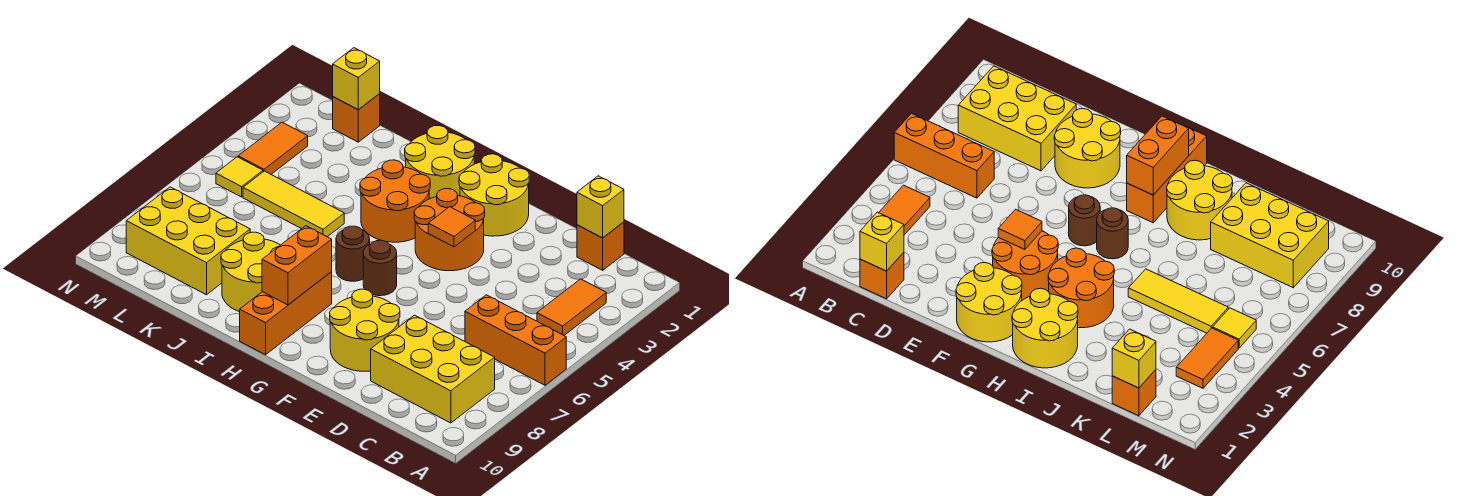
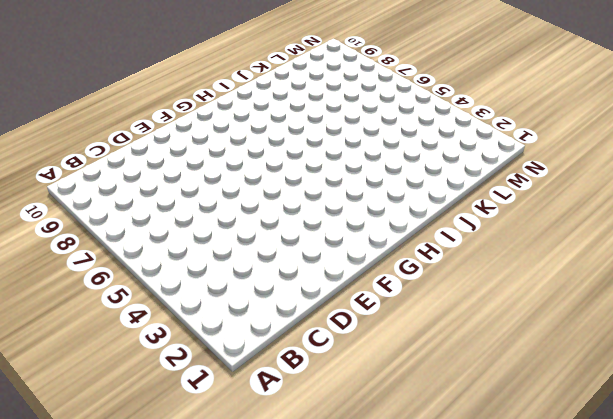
none -> orange brick A6:C6 level 1
none -> orange tile B3:B4 level 1
none -> yellow brick B8:D9 level 1

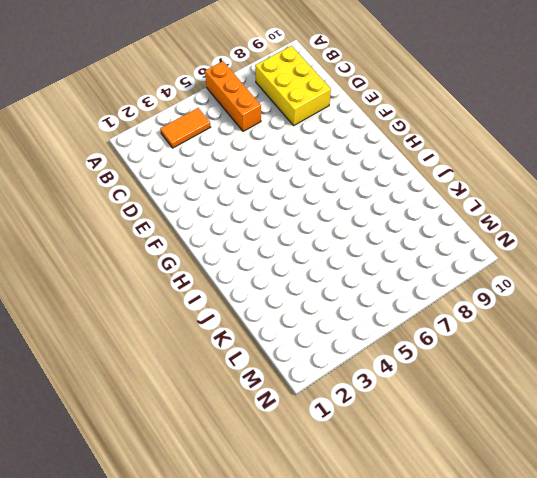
none -> orange brick C1 level 1
none -> yellow round brick E8:F9 level 1
none -> yellow round brick F1:G2 level 1

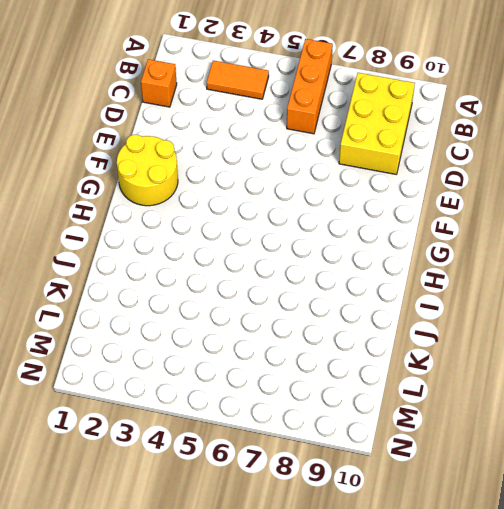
none -> yellow round brick E8:F9 level 1
none -> orange round brick F3:G4 level 1
none -> brown round brick G6 level 1

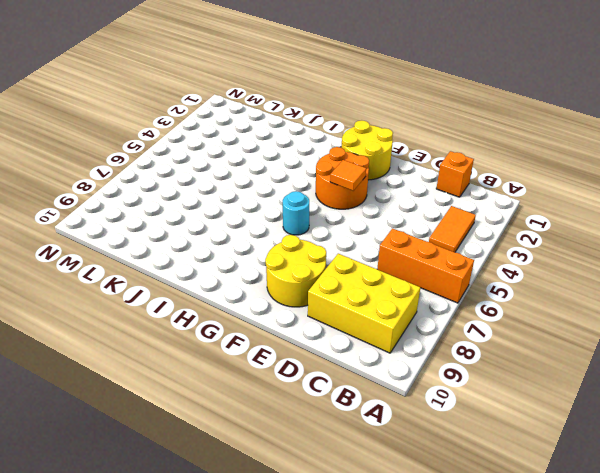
cyan round brick G6 level 1 -> brown round brick G6 level 1
none -> yellow round brick H1:I2 level 1
none -> orange round brick H3:I4 level 1
none -> brown round brick H6 level 1

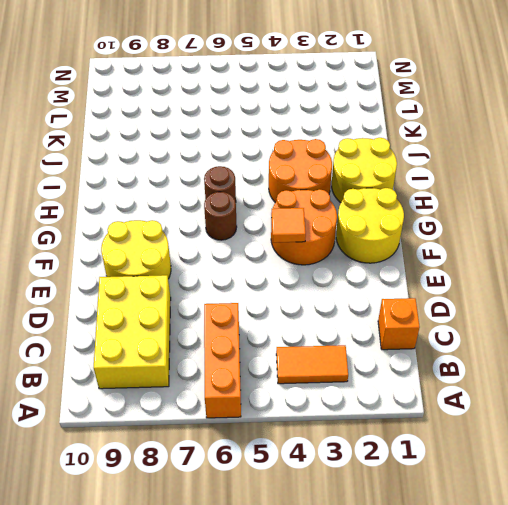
none -> orange brick H8:H10 level 1
none -> yellow round brick I8:J9 level 1
none -> yellow tile J5:L5 level 1

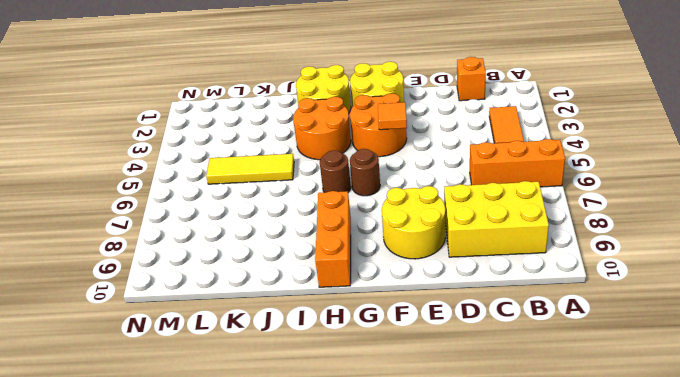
none -> yellow round brick I8:J9 level 1
none -> yellow brick K8:M9 level 1
none -> orange brick L1 level 1

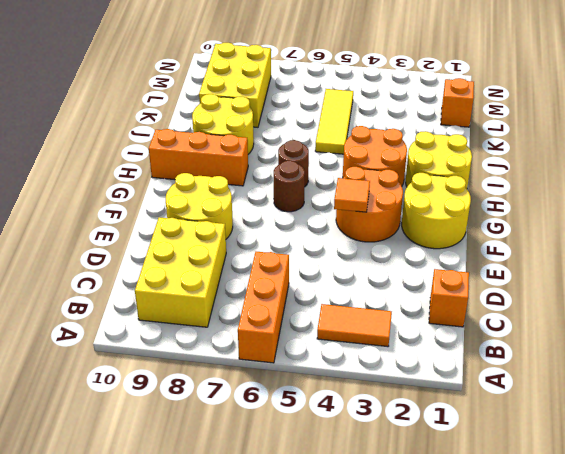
none -> orange tile M3:M4 level 1
none -> yellow tile M5 level 1
none -> yellow brick C1 level 2

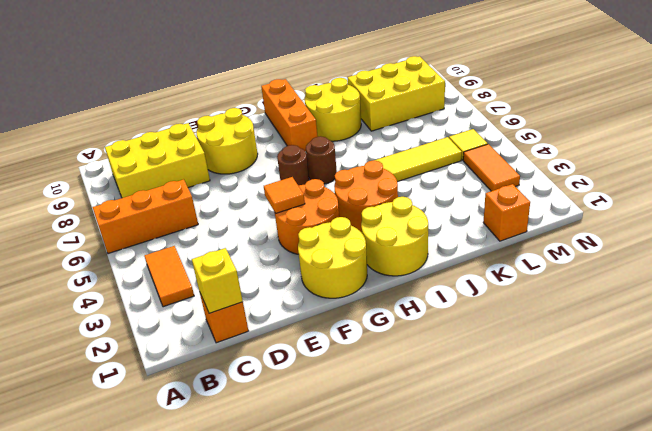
none -> orange brick H8:H9 level 2
none -> yellow brick L1 level 2

